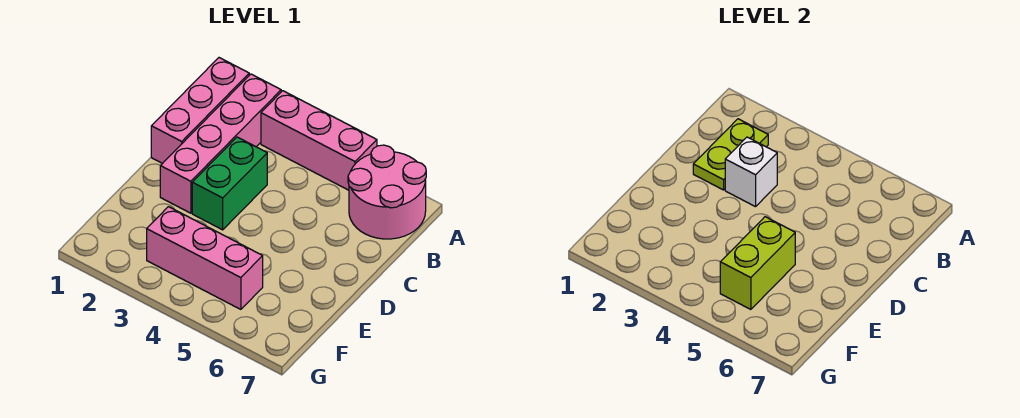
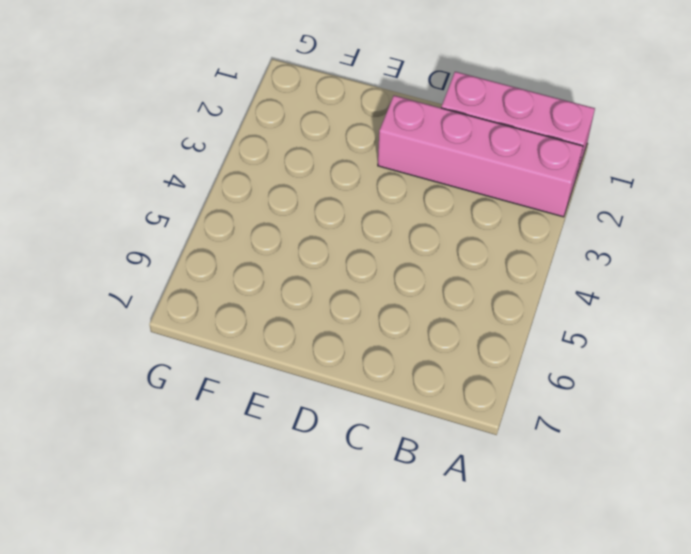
none -> pink brick A3:A5 level 1
none -> pink round brick A6:B7 level 1

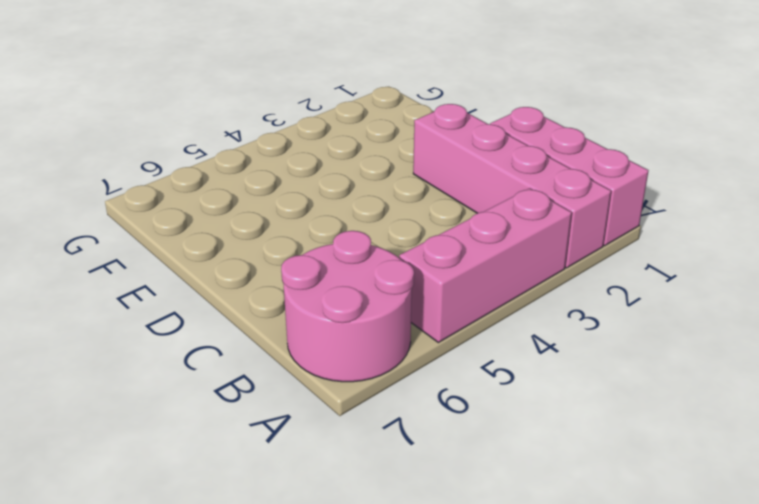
none -> green brick C3:D3 level 1
none -> pink brick F3:F5 level 1

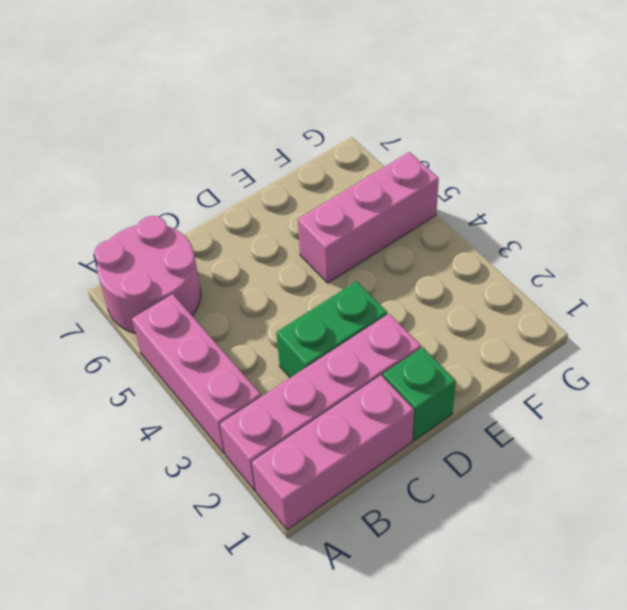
green brick D1 level 1 -> none
pink brick E5:G5 level 1 -> pink brick F3:F5 level 1
none -> lime plate B2:C2 level 2
none -> white brick C3 level 2

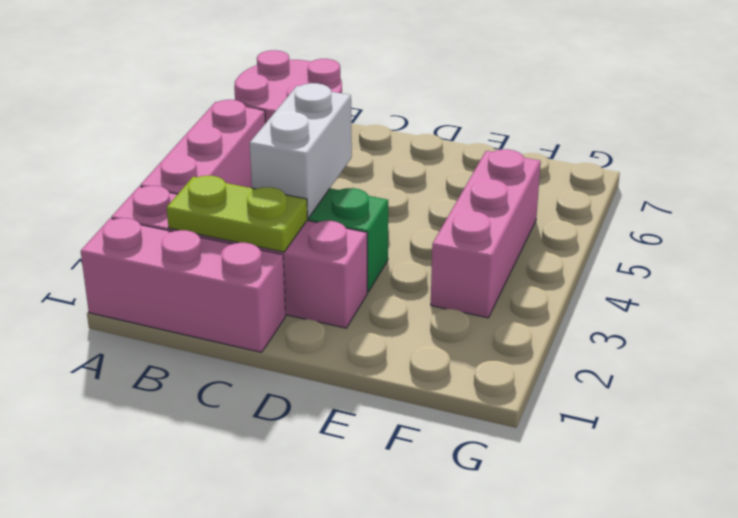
white brick C3:C4 level 2 -> white brick C3 level 2
none -> lime brick E5:F5 level 2

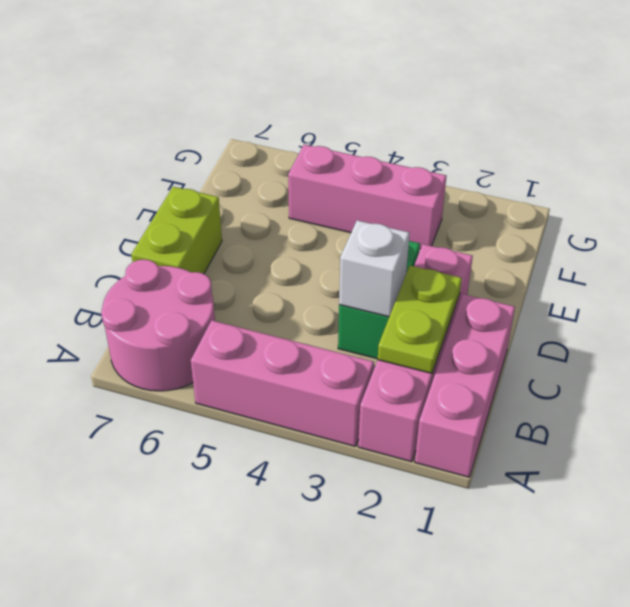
lime brick C7:D7 level 1 -> lime brick E5:F5 level 2

